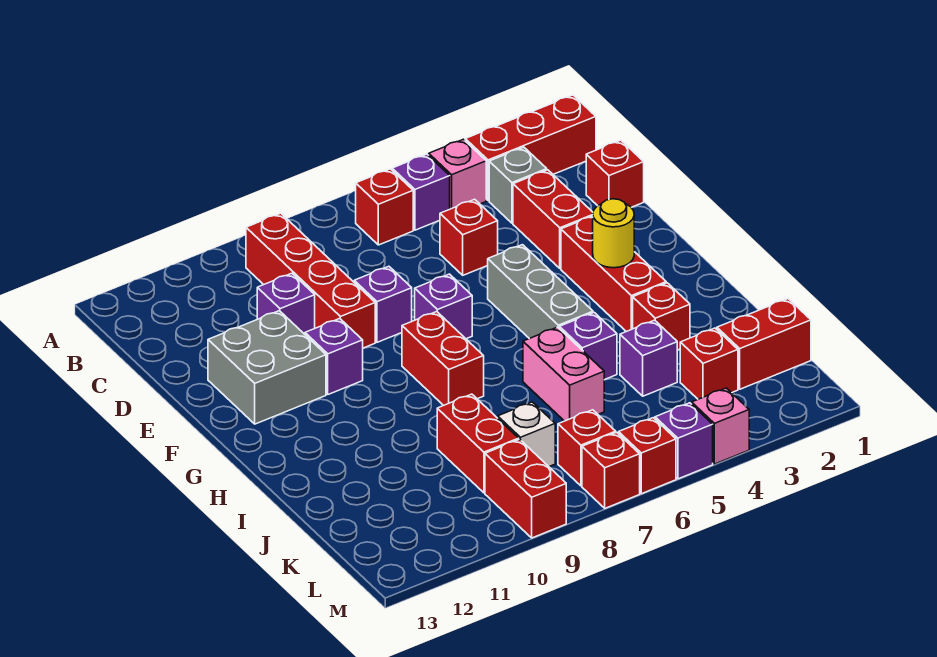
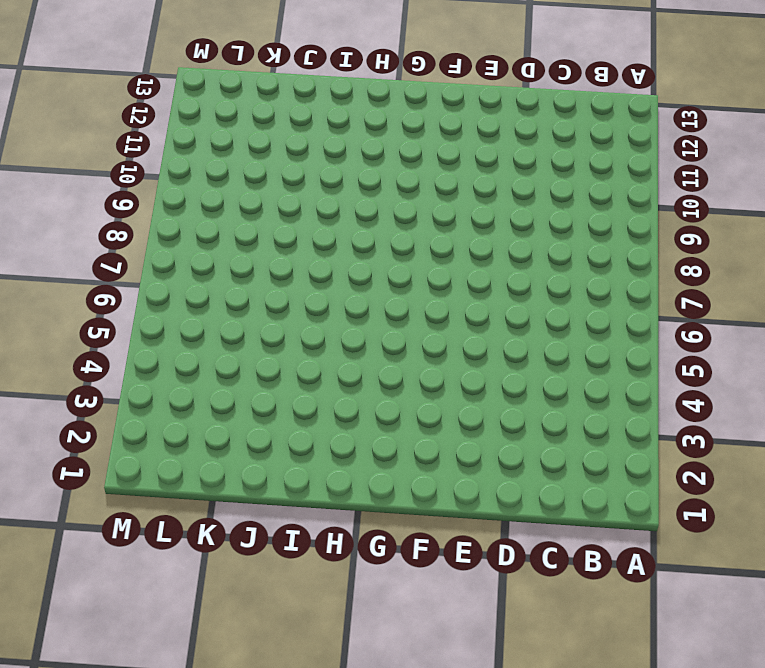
none -> red brick B1:B3 level 1
none -> pink brick B4 level 1
none -> purple brick B5 level 1
none -> red brick B6 level 1

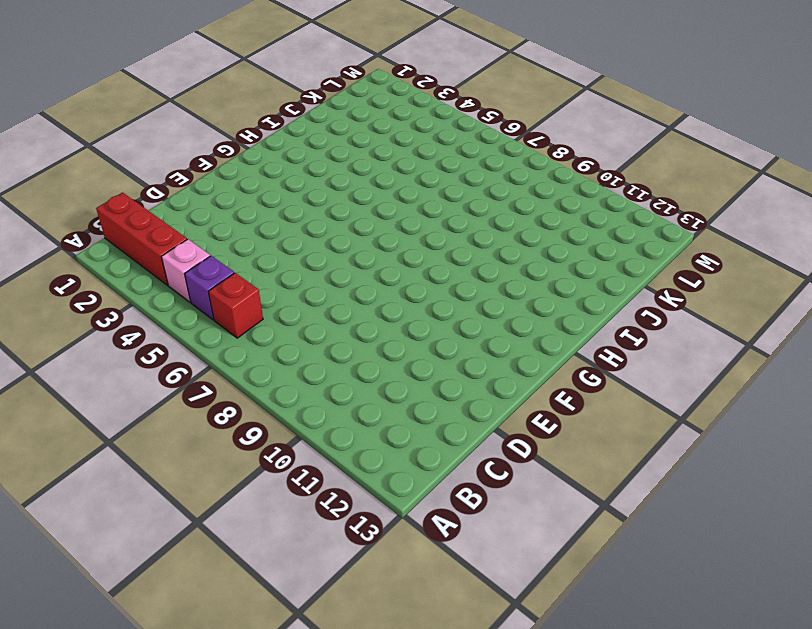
none -> red brick B9:E9 level 1
none -> grey brick C3 level 1
none -> red brick D1 level 1
none -> red brick D3:E3 level 1

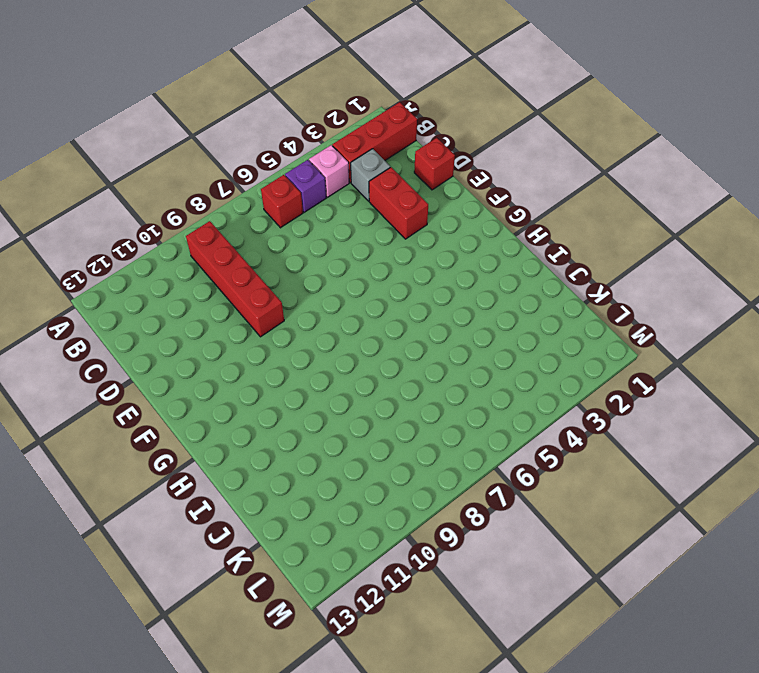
none -> red brick D5 level 1
none -> purple brick D10 level 1
none -> purple brick E8 level 1
none -> grey brick E11:F12 level 1

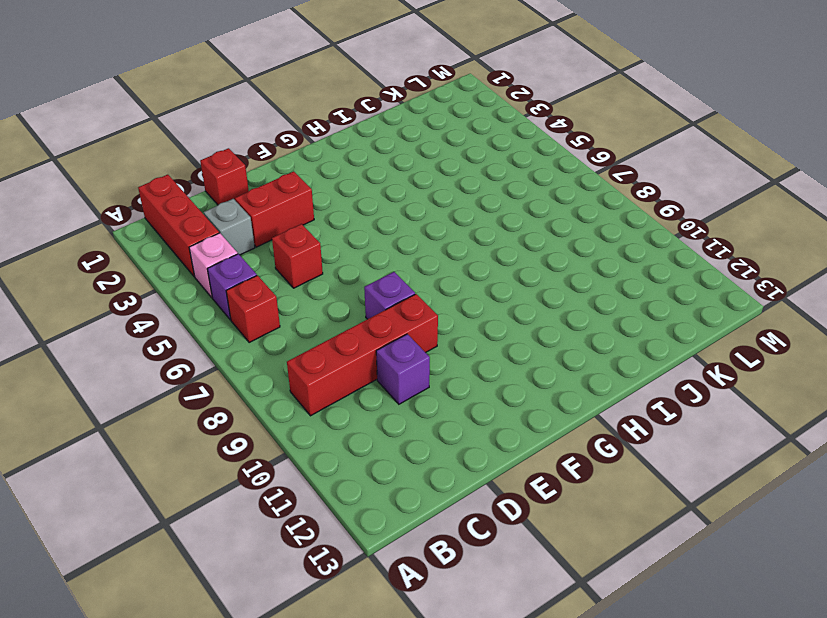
none -> grey brick E11:F12 level 1
none -> red brick F3:H3 level 1
none -> grey brick F5:H5 level 1
none -> purple brick F7 level 1

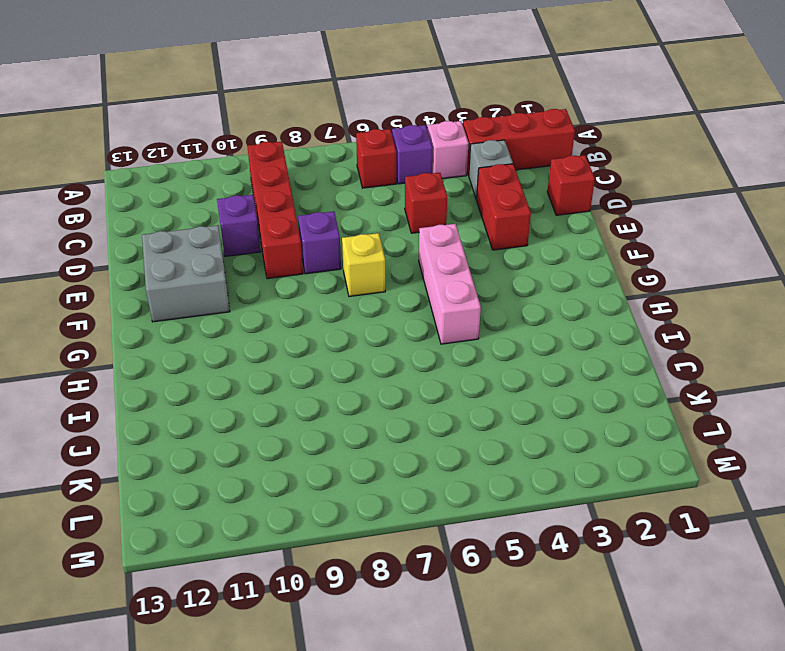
pink brick F5:H5 level 1 -> grey brick F5:H5 level 1
yellow brick F7 level 1 -> purple brick F7 level 1
none -> red brick F3:H3 level 1
none -> purple brick F10 level 1
none -> red brick G8:H8 level 1
none -> red brick I3 level 1

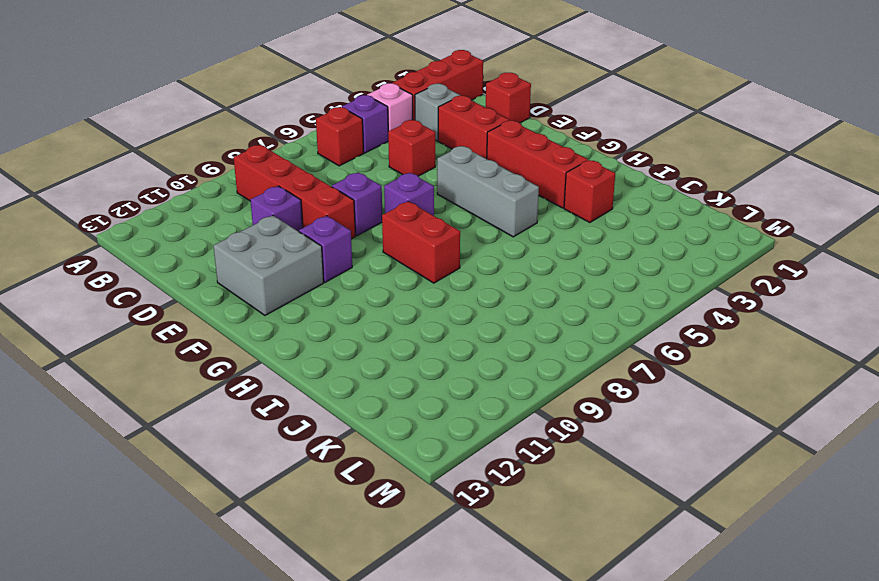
none -> purple brick I5 level 1
none -> pink brick I6:J6 level 1
none -> purple brick J4 level 1
none -> red brick J9:K9 level 1

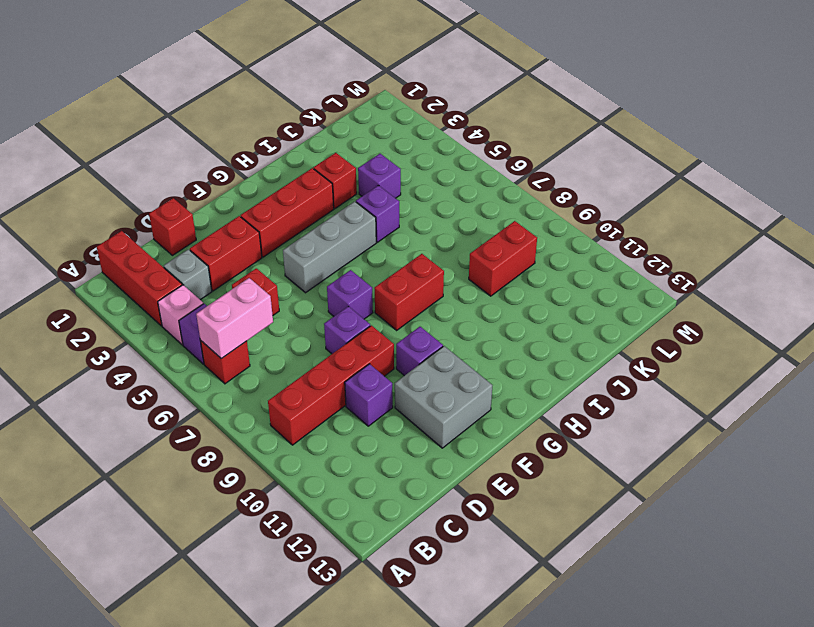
pink brick B6:C6 level 2 -> pink brick I6:J6 level 1
none -> red brick K1:K2 level 1
none -> red brick K3 level 1
none -> white brick K8 level 1
none -> red brick L7 level 1

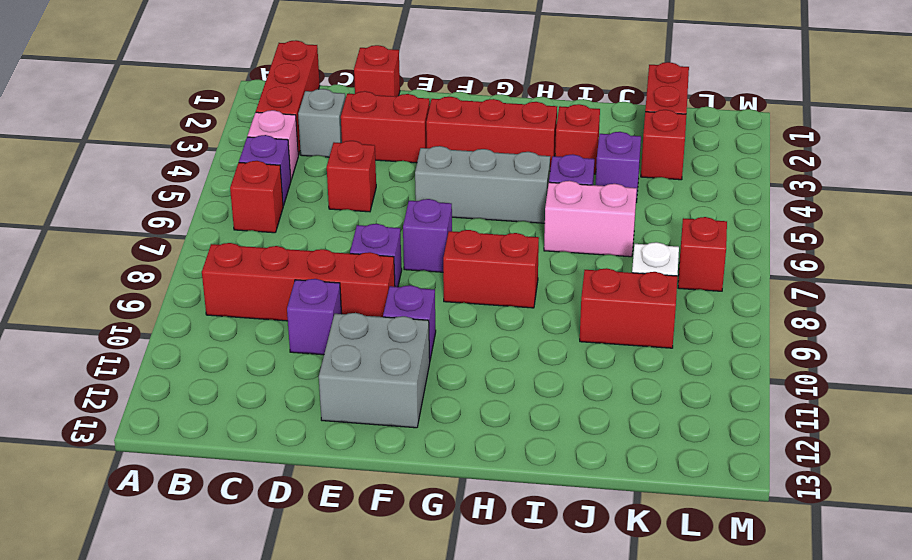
none -> red brick L9:M9 level 1
none -> pink brick M4 level 1
none -> purple brick M5 level 1
none -> red brick M6 level 1

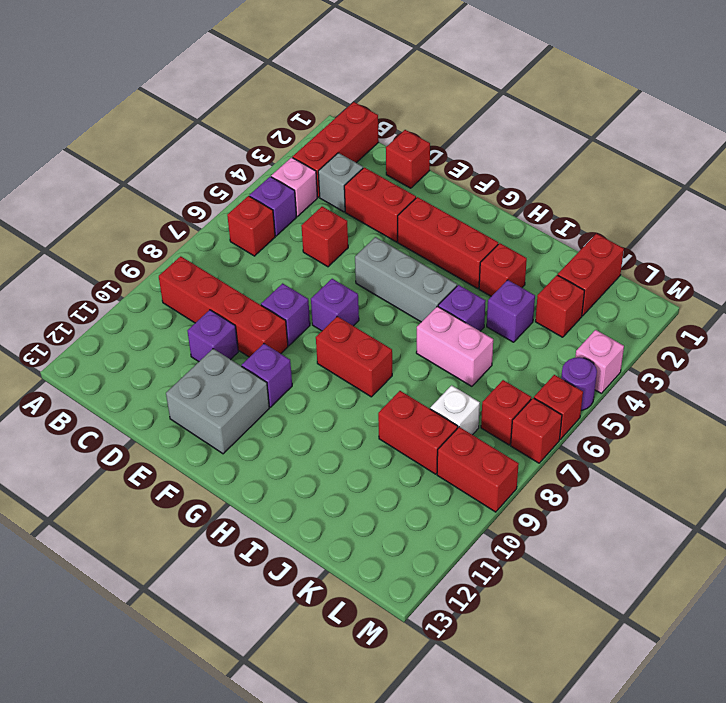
purple round brick M5 level 1 -> purple brick M5 level 1
none -> yellow round brick G3 level 2

